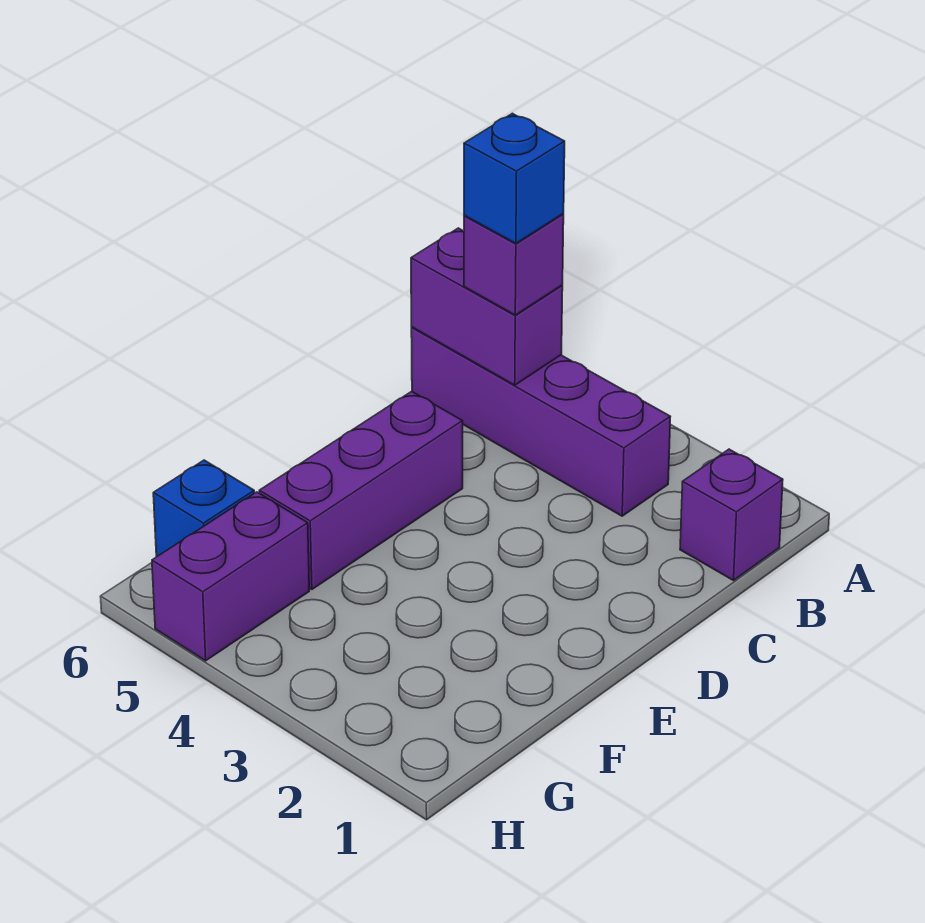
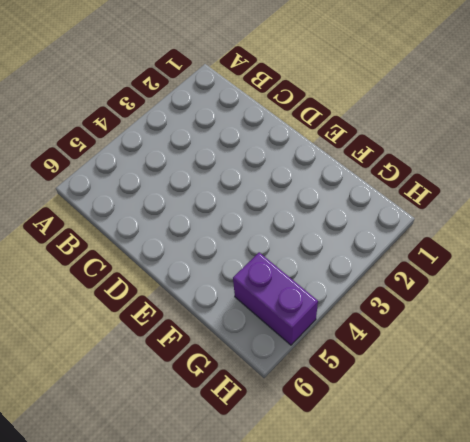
none -> purple brick B1 level 1
none -> purple brick B3:B6 level 1

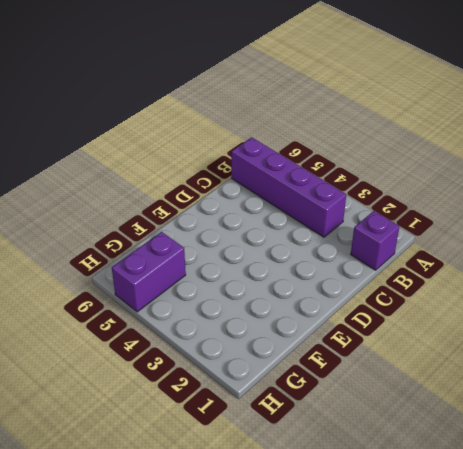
none -> purple brick D5:F5 level 1
none -> blue brick G6 level 1

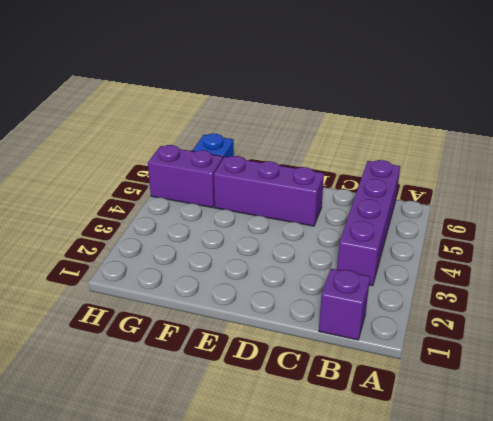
none -> purple brick B5:B6 level 2
none -> purple brick B5 level 3

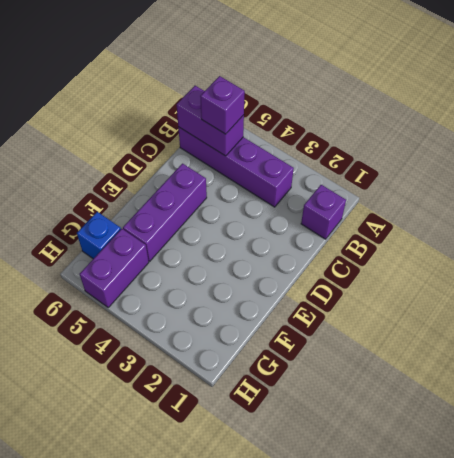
none -> blue brick B5 level 4

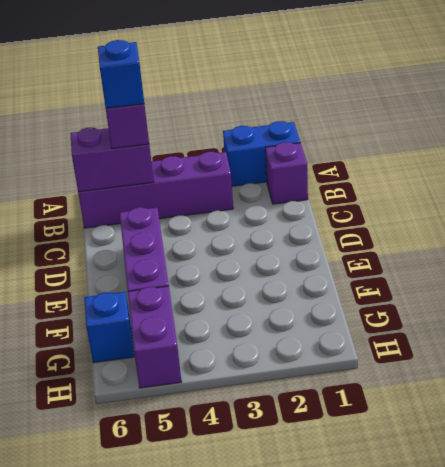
blue brick A1:A2 level 1 -> none

